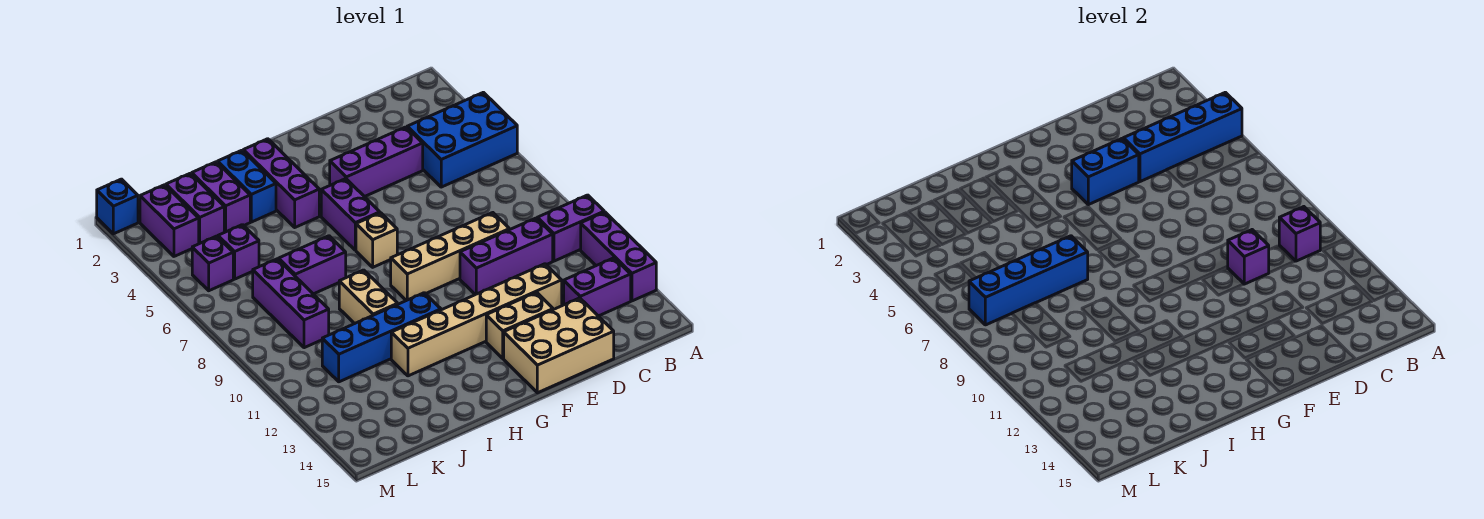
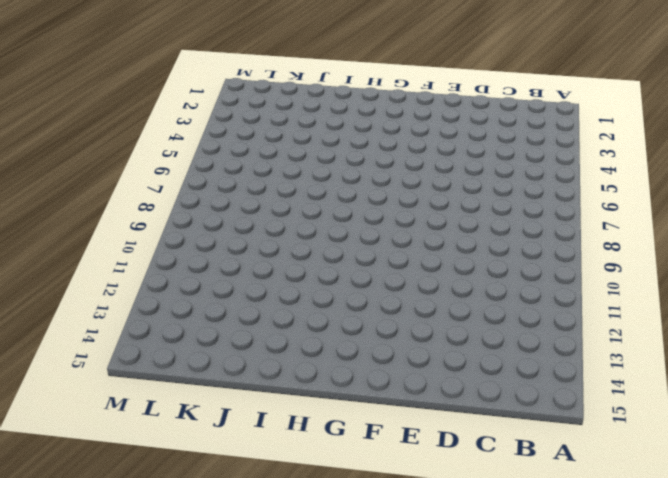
none -> blue brick A4:C5 level 1
none -> purple brick A10:B10 level 1
none -> purple brick A11:A13 level 1

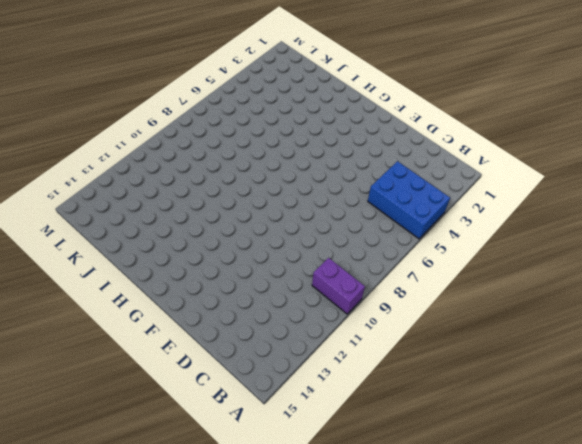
none -> purple brick A11:A13 level 1
none -> purple brick B13:C13 level 1
none -> purple brick C10:E10 level 1

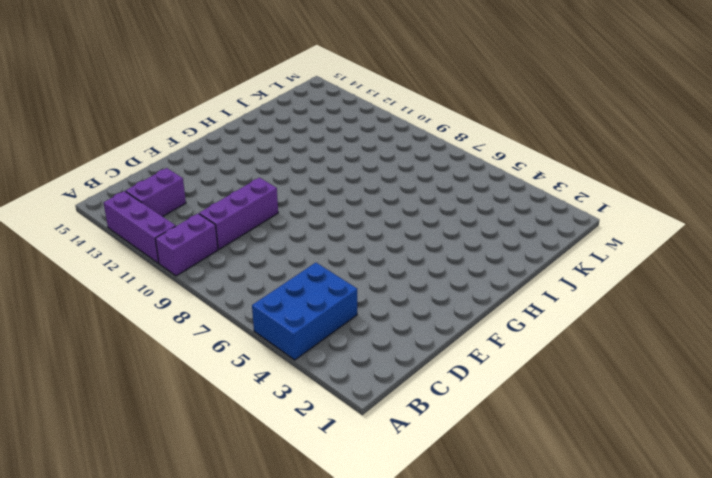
none -> purple brick D4:F4 level 1
none -> tan brick D9:G9 level 1
none -> tan brick D12:I12 level 1

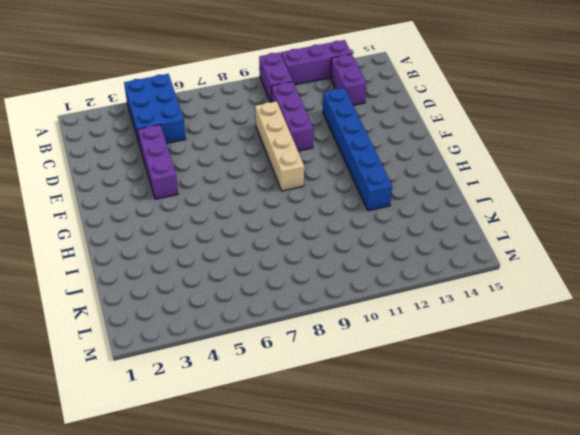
blue brick D12:I12 level 1 -> tan brick D12:I12 level 1
none -> tan brick D14:F15 level 1
none -> tan brick E13:F13 level 1
none -> purple brick G5:G6 level 1

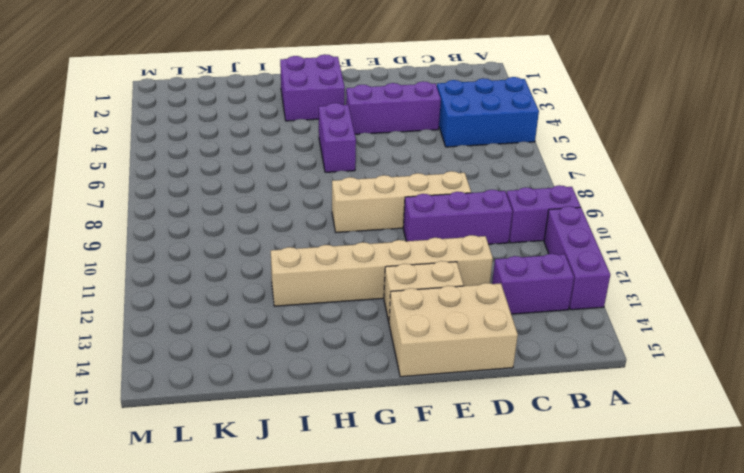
purple brick G2:H3 level 1 -> purple brick H2:H4 level 1
none -> tan brick G7 level 1
none -> blue brick H11:K11 level 1
none -> blue brick I2:I3 level 1

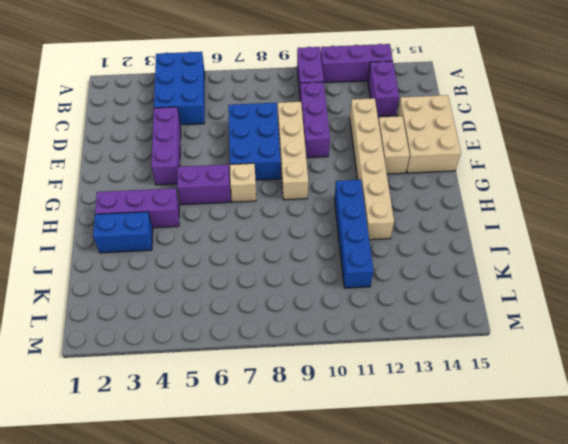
blue brick D7:F8 level 1 -> none
none -> purple brick I7:J7 level 1
none -> tan brick I9:I10 level 1
none -> purple brick J2:J3 level 1

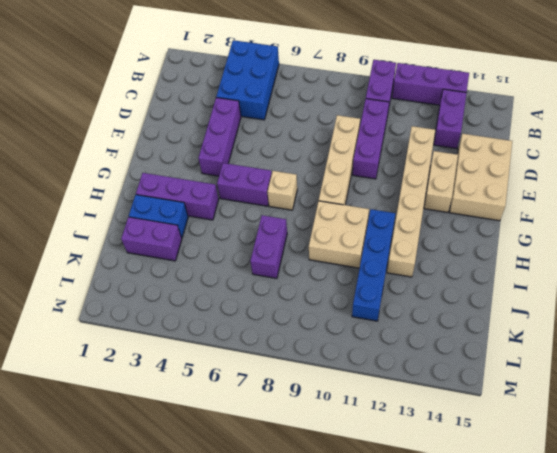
tan brick H9:I10 level 1 -> tan brick I9:I10 level 1
none -> purple brick K2:K3 level 1
none -> purple brick K5 level 1
none -> purple brick K7:K9 level 1

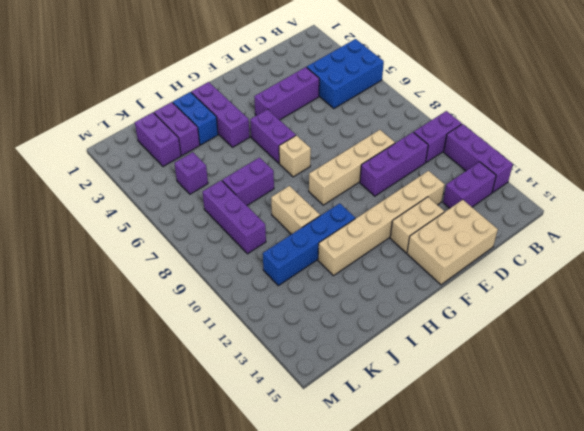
none -> purple brick L2:L3 level 1
none -> purple brick L5 level 1
none -> blue brick M1 level 1

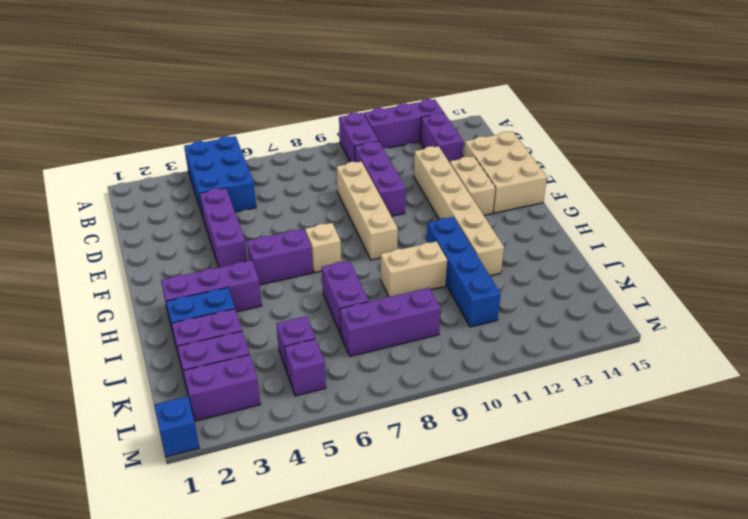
none -> blue brick A4:D4 level 2
none -> purple brick B10 level 2
none -> purple brick D10 level 2

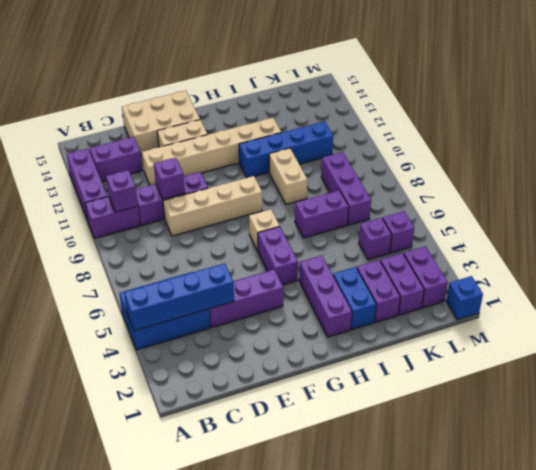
none -> blue brick E4:F4 level 2
none -> blue brick I7:L7 level 2

